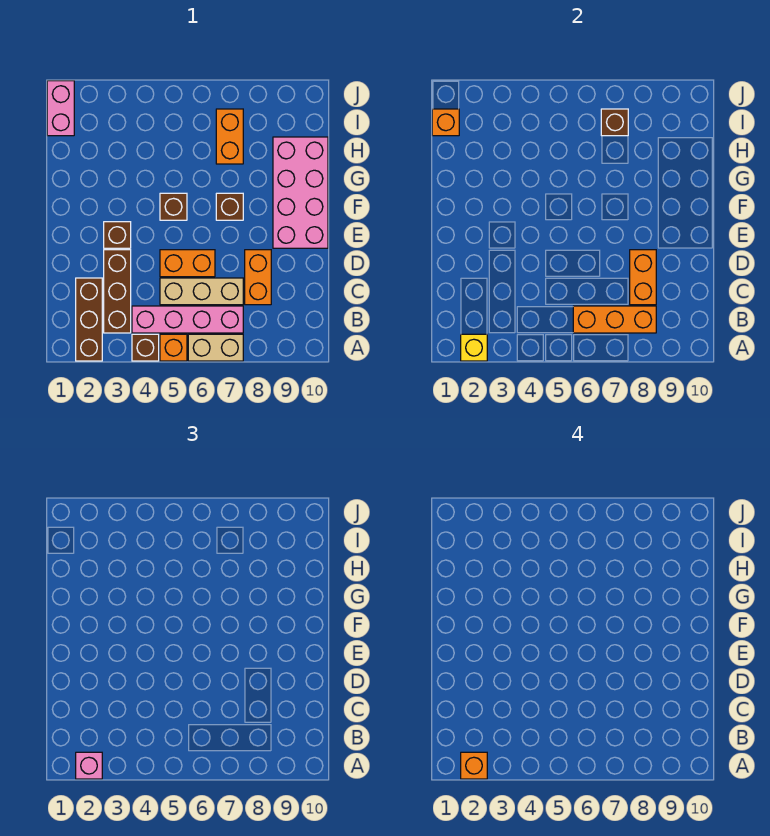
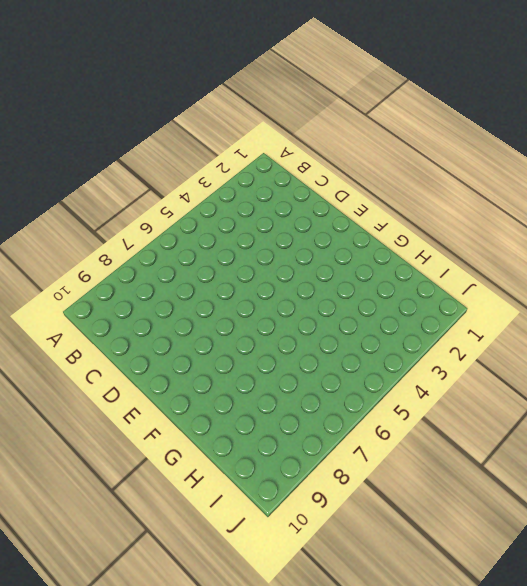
none -> brown brick A2:C2 level 1
none -> brown brick A4 level 1
none -> orange brick A5 level 1

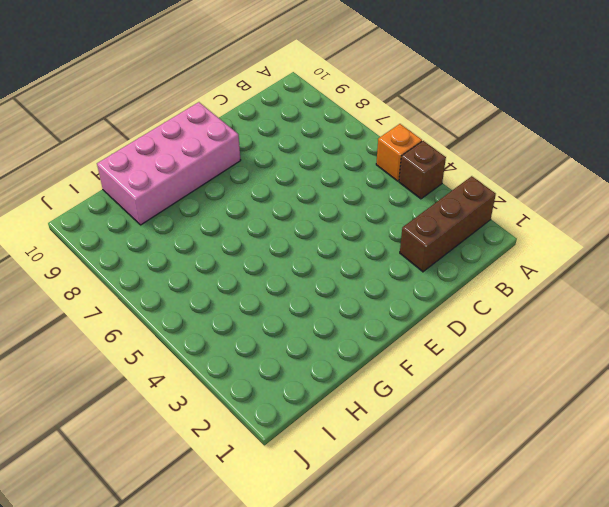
none -> tan brick A6:A7 level 1
none -> brown brick B3:D3 level 1
none -> pink brick B4:B7 level 1

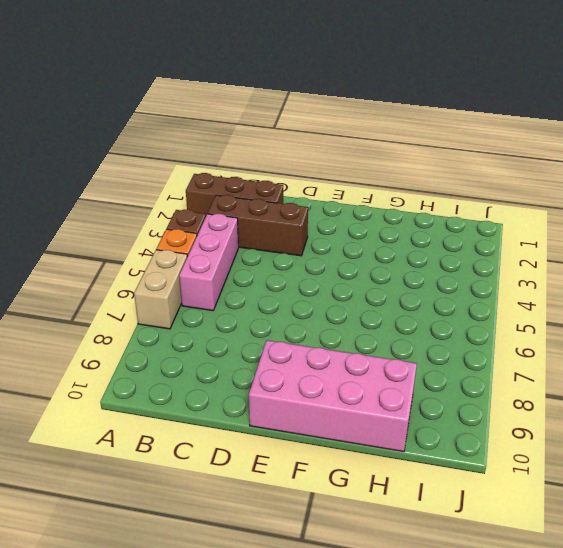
pink brick B4:B6 level 1 -> pink brick B4:B7 level 1
none -> tan brick C5:C7 level 1
none -> orange brick C8:D8 level 1
none -> orange brick D5:D6 level 1

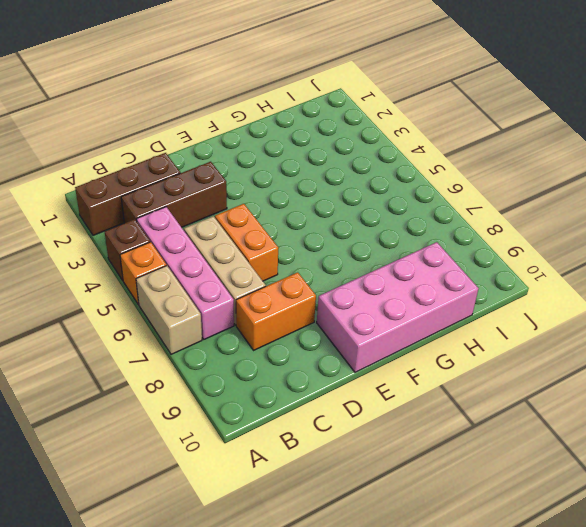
none -> brown brick E3 level 1
none -> brown brick F5 level 1
none -> brown brick F7 level 1

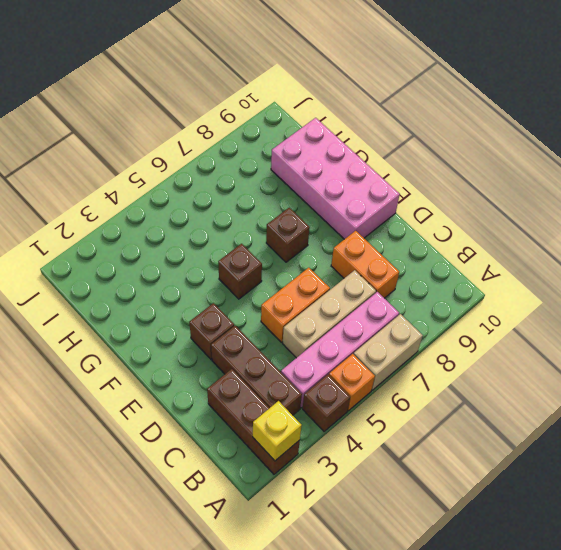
none -> orange brick H7:I7 level 1
none -> pink brick I1:J1 level 1
none -> orange brick B6:B8 level 2

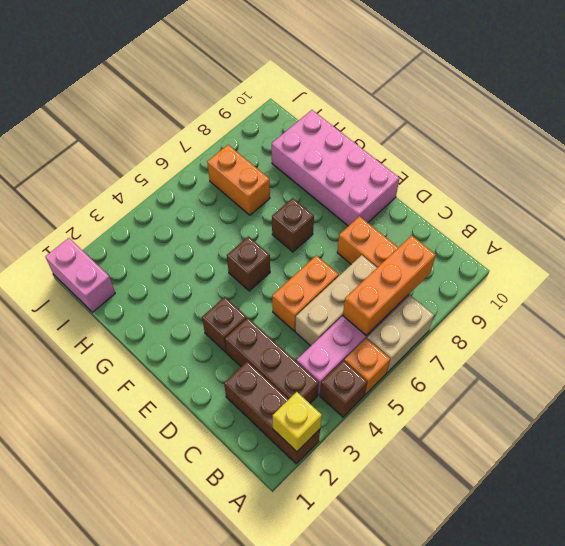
none -> orange brick C8:D8 level 2
none -> orange brick I1 level 2
none -> brown brick I7 level 2

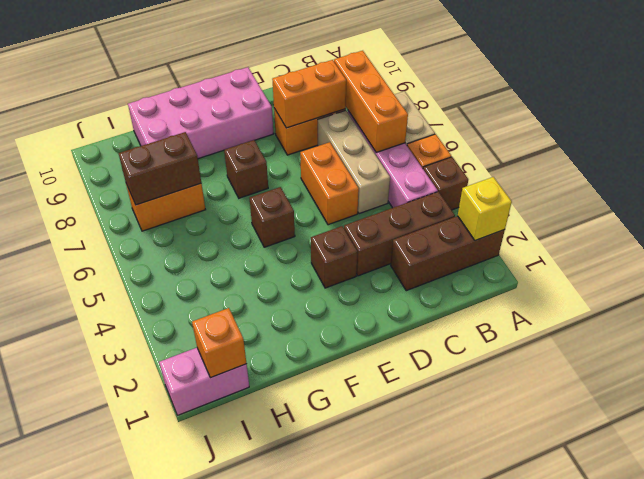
brown brick H7:I7 level 2 -> brown brick I7 level 2
none -> pink brick A2 level 3
none -> orange brick A2 level 4

